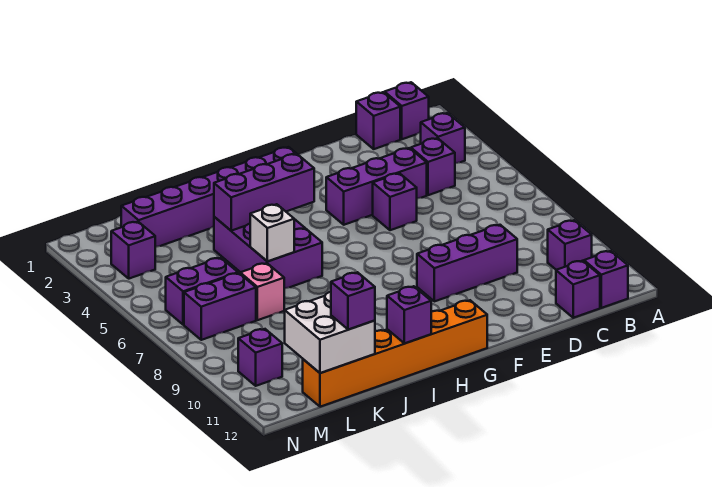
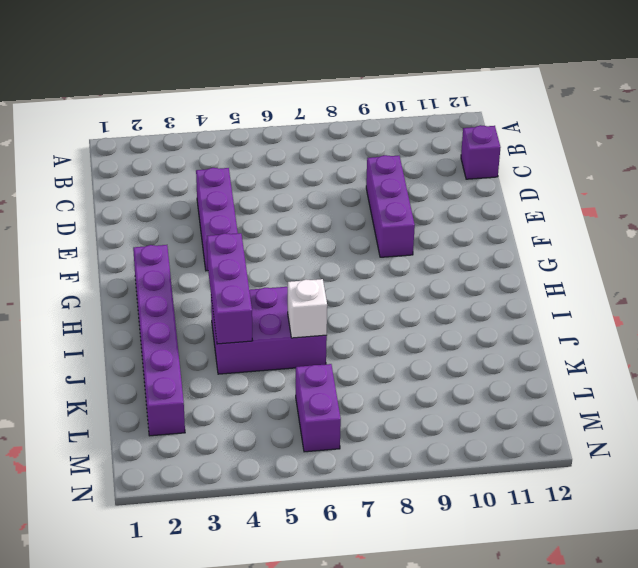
none -> purple brick B1 level 1
none -> purple brick B3 level 1
none -> purple brick B10 level 1

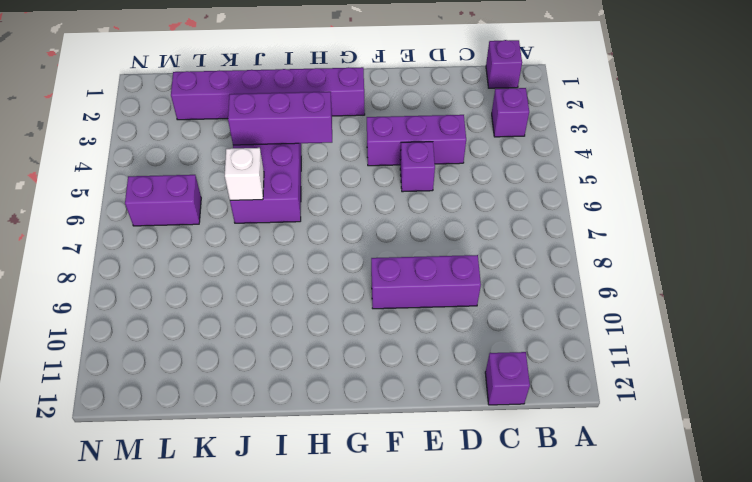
none -> purple brick B10 level 1
none -> purple brick B12 level 1
none -> purple brick C1 level 1

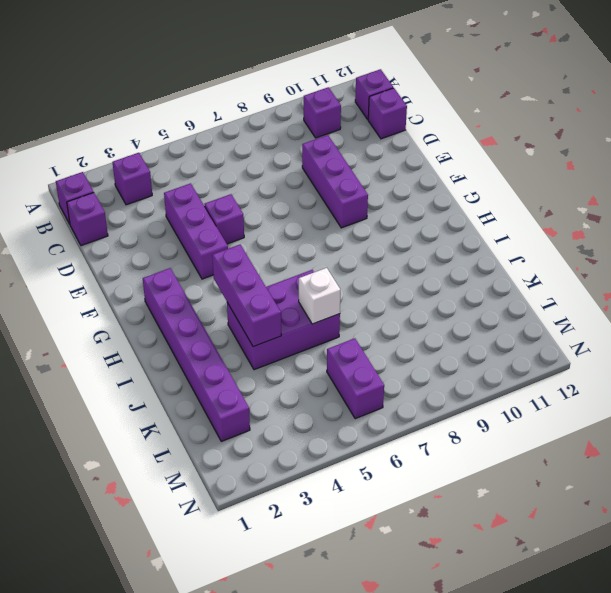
none -> purple brick C4 level 1
none -> orange brick G12:L12 level 1
none -> pink brick K7 level 1

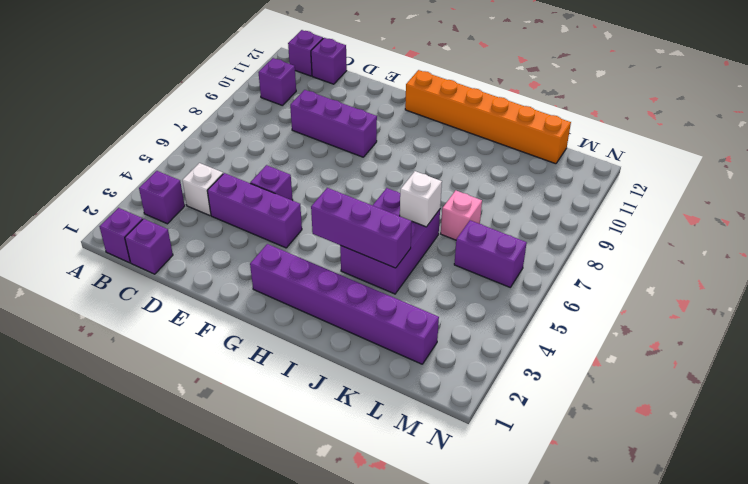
white brick C4 level 1 -> purple brick C4 level 1
none -> purple brick L7:M7 level 1
none -> purple brick M3 level 1
none -> purple brick M10 level 1

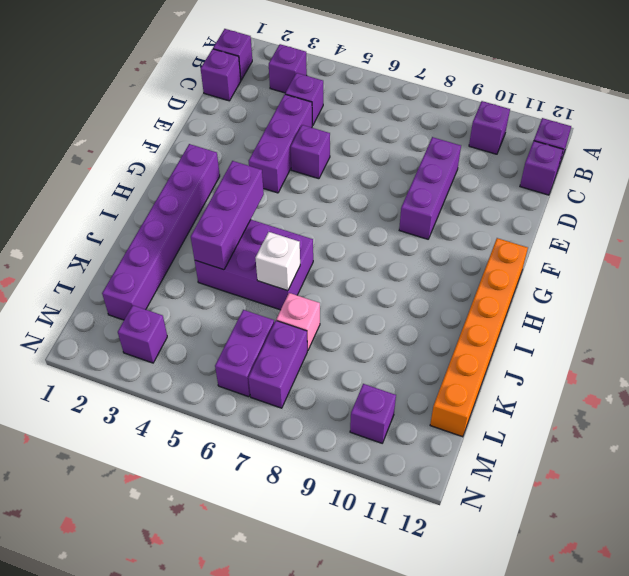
none -> purple brick I12 level 2
none -> white brick K11:L12 level 2
none -> purple brick K12 level 3

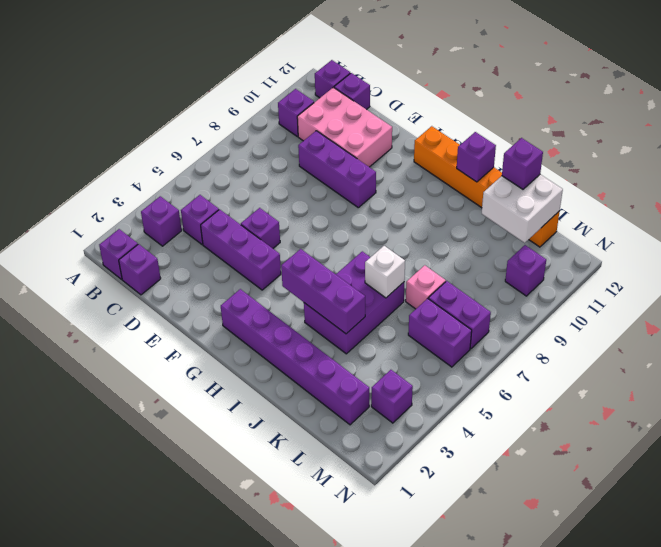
pink brick C10:E11 level 1 -> none

